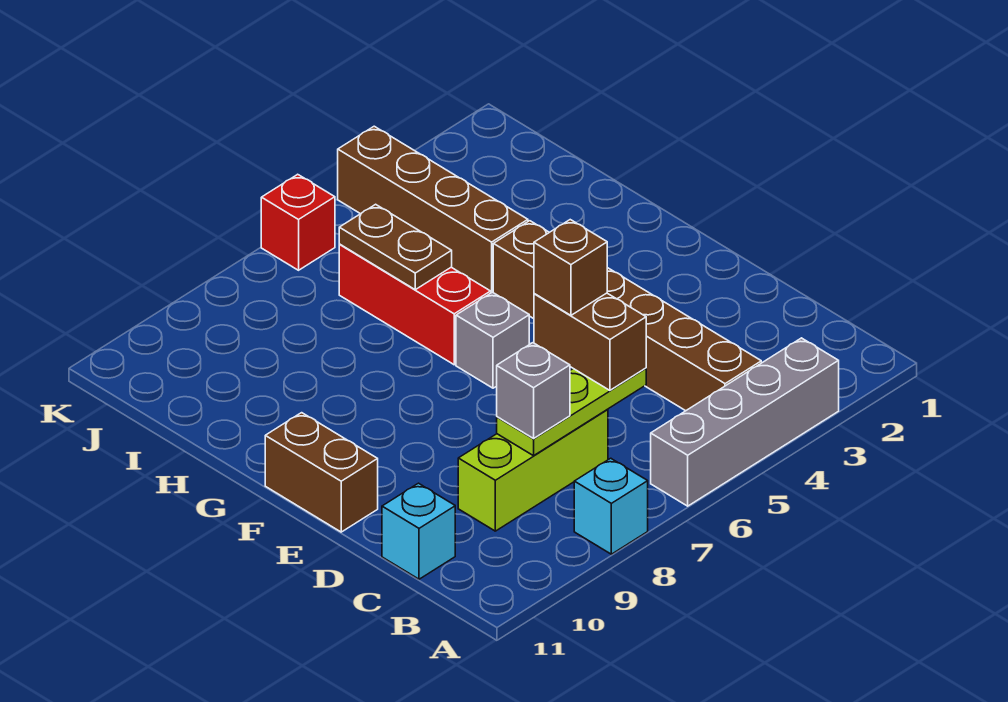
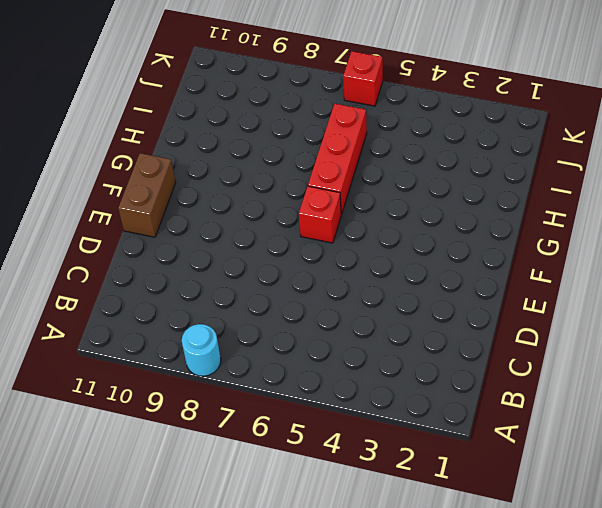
cyan round brick A8 level 1 -> cyan brick A8 level 1
red brick F6 level 1 -> grey brick F6 level 1
none -> grey brick A3:A6 level 1
none -> brown brick B4:G4 level 1
none -> lime brick C7:C9 level 1

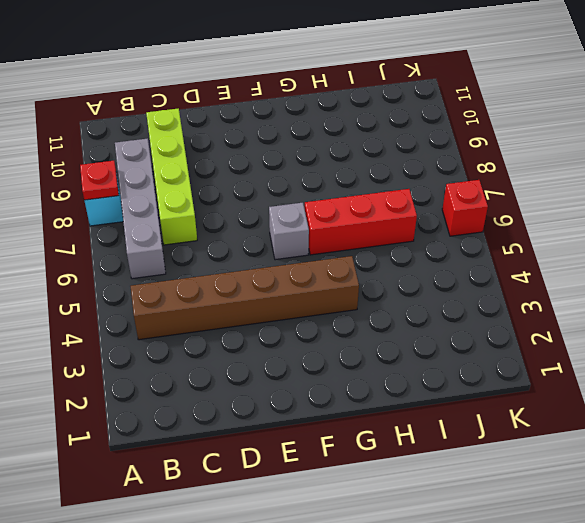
red plate A8 level 2 -> none
grey brick B6:B9 level 1 -> grey brick A3:A6 level 1
lime brick C7:C10 level 1 -> lime brick C7:C9 level 1
none -> cyan brick C11 level 1
none -> brown brick E11:F11 level 1
none -> brown brick H4:K4 level 1

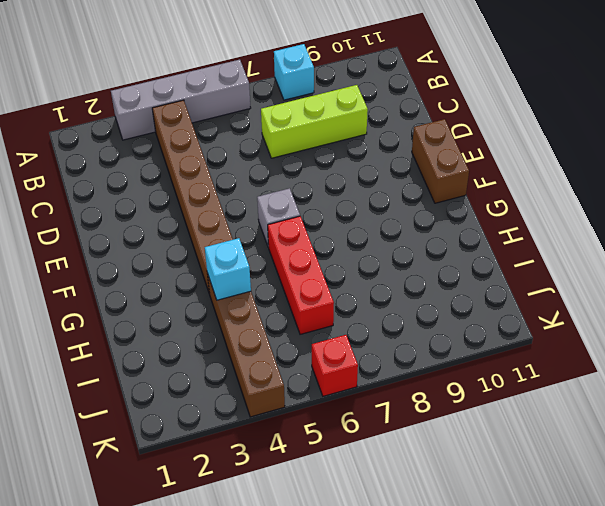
cyan brick H4 level 2 -> cyan brick C11 level 1
none -> lime plate C6:C8 level 2
none -> brown plate H6:I6 level 2
none -> brown brick C6:D6 level 3

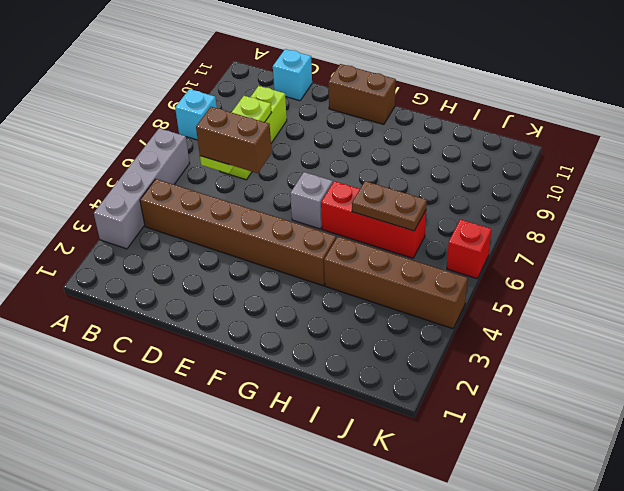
none -> grey brick C8 level 3
none -> brown brick D6 level 4

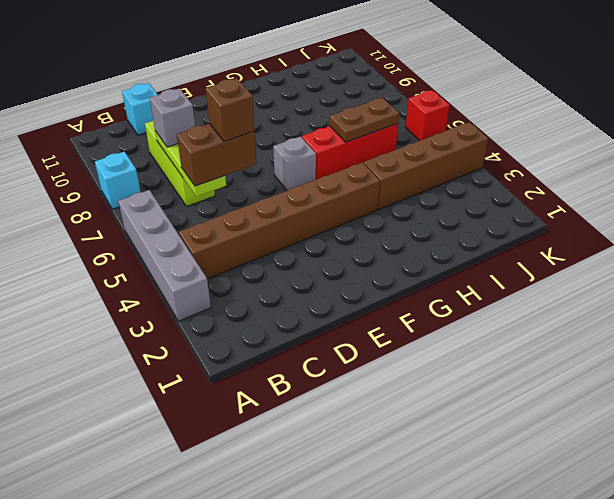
none -> brown brick E11:F11 level 1

